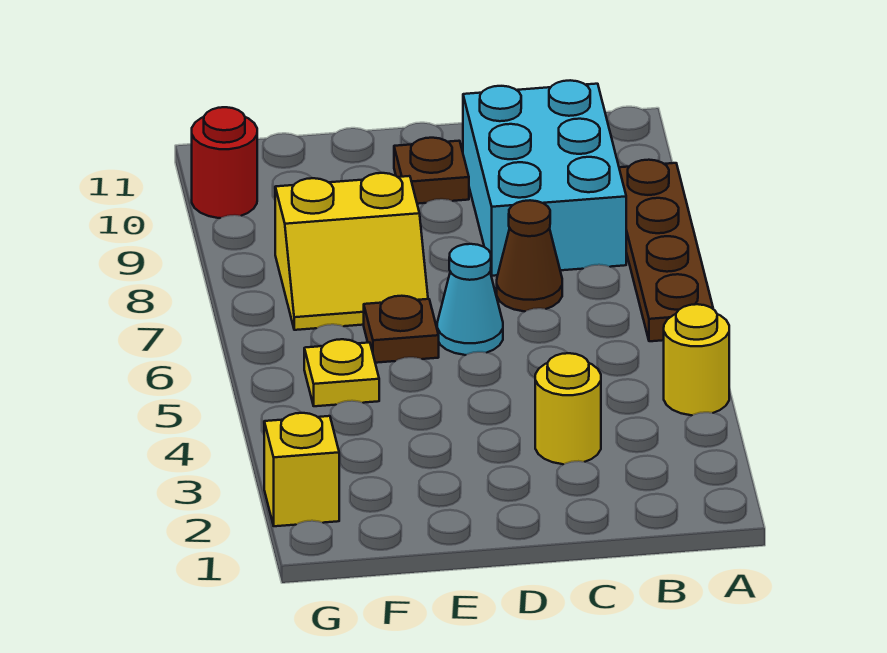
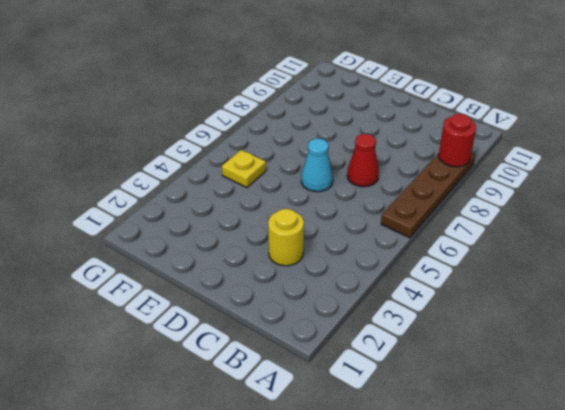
red round brick A9 level 2 -> red round brick G10 level 1
red cone C7 level 1 -> brown cone C7 level 1
none -> yellow round brick A4 level 1
none -> cyan brick B8:C10 level 1
none -> brown plate D10 level 1

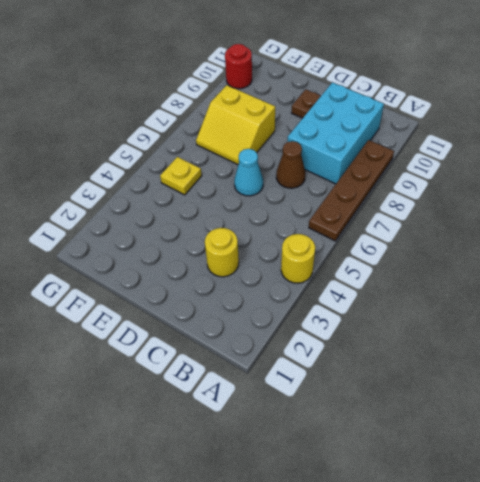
none -> brown plate E6 level 1
none -> yellow brick G2 level 1

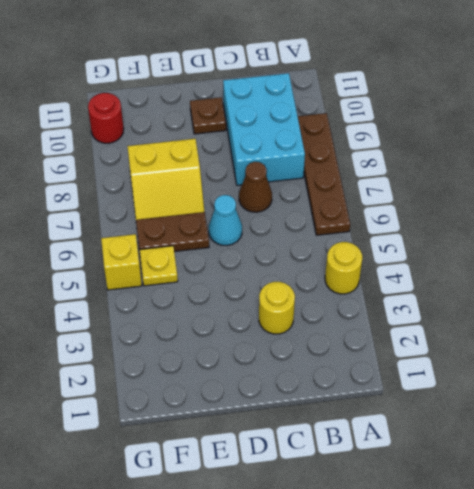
brown plate E6:F6 level 1 -> brown plate E6 level 1
yellow brick G5 level 1 -> yellow brick G2 level 1

